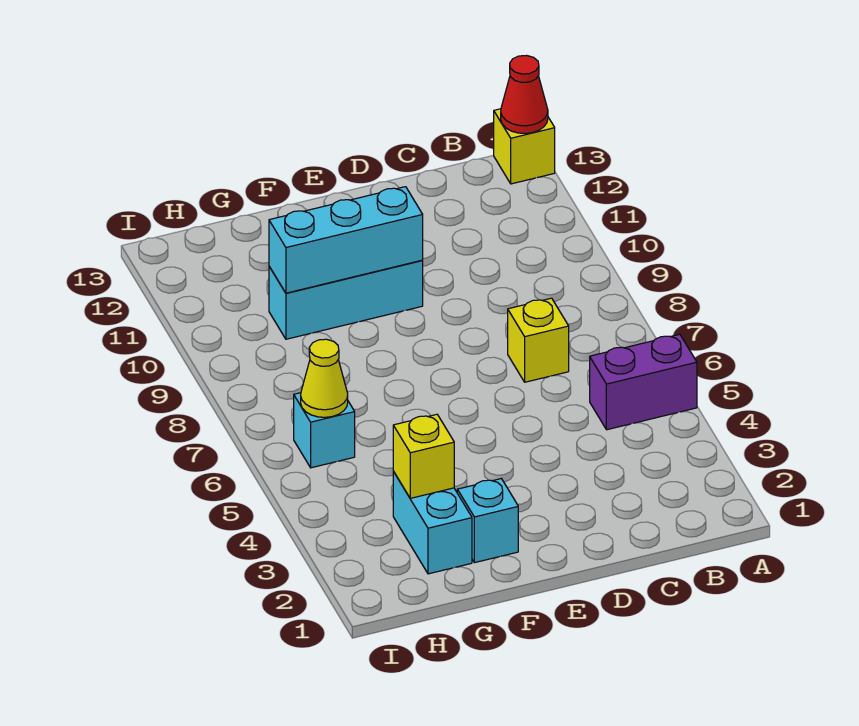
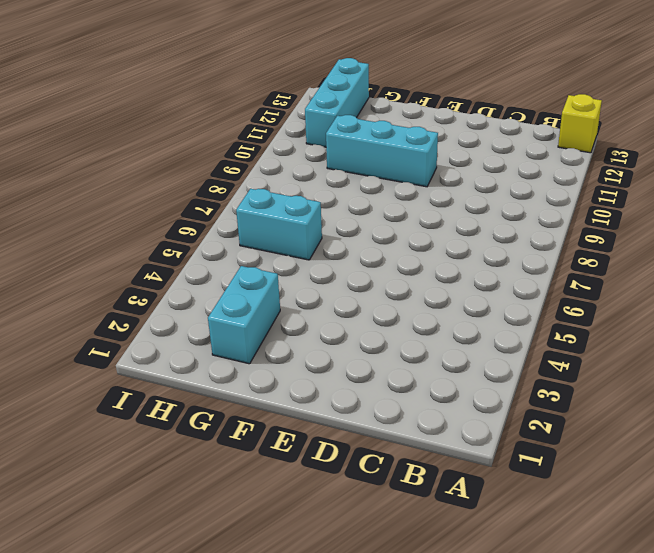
cyan brick G6:H6 level 1 -> cyan brick H6 level 1
cyan brick H11:H13 level 1 -> cyan brick E10:G10 level 2
none -> purple brick A5:B5 level 1
none -> yellow brick C7 level 1

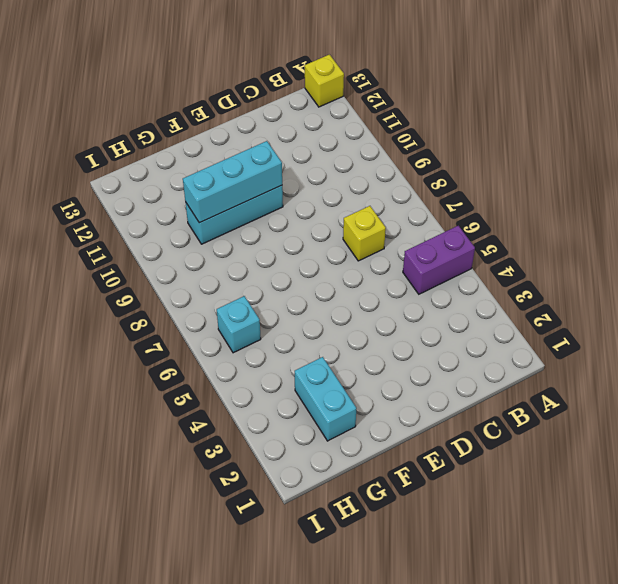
none -> cyan brick F2 level 1
none -> red cone A13 level 2

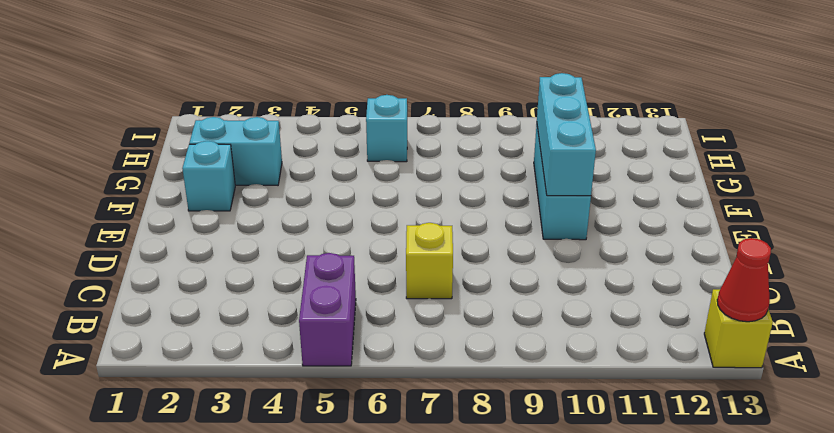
none -> yellow brick G3 level 2
none -> yellow cone H6 level 2

